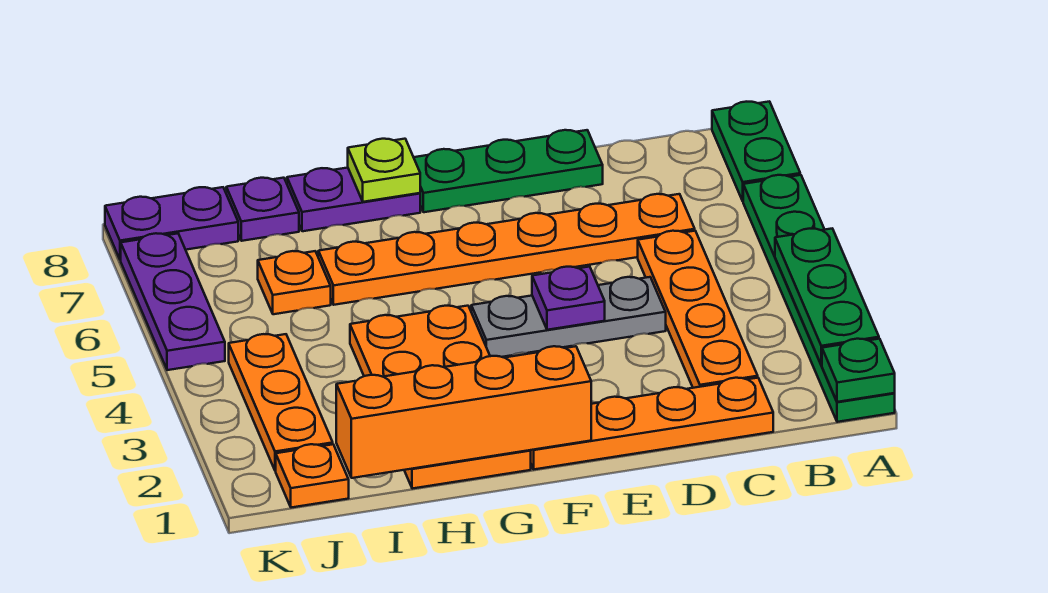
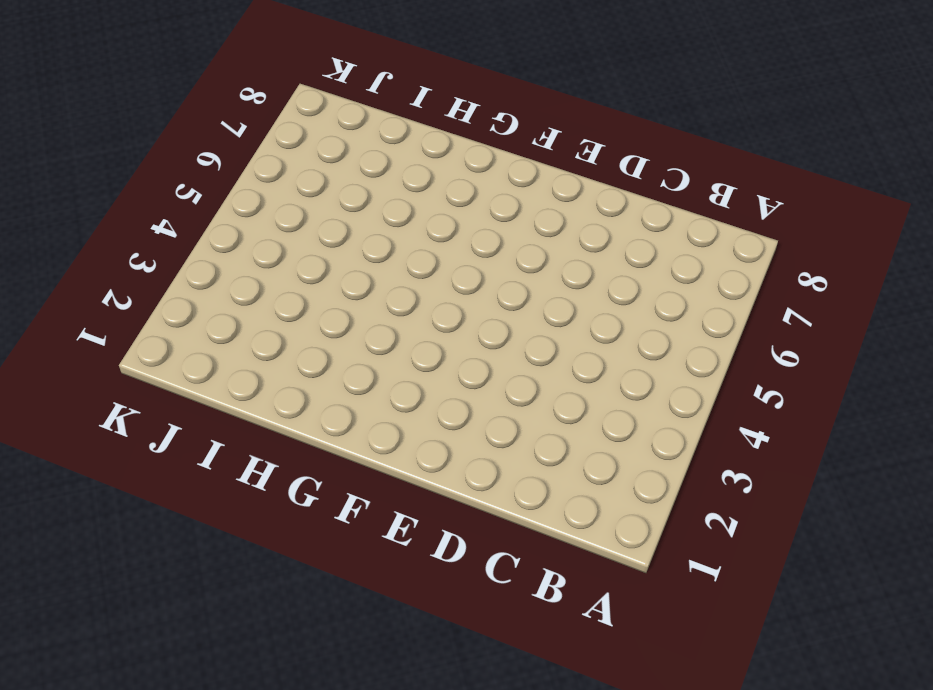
none -> green plate A1:A6 level 1
none -> green plate A7:A8 level 1
none -> orange plate C1:F1 level 1

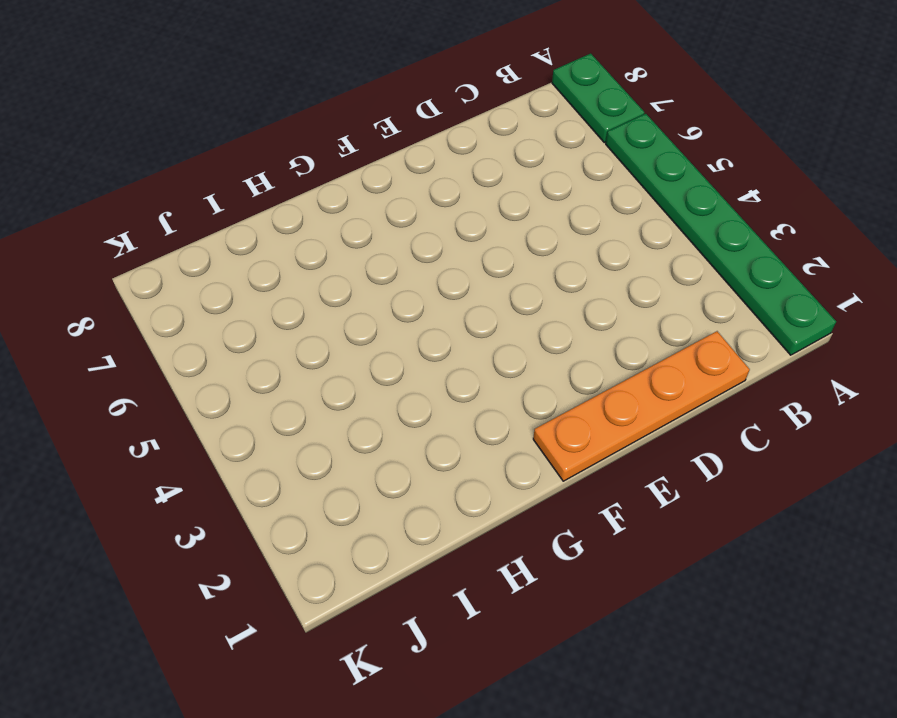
none -> orange plate C2:C5 level 1
none -> orange plate C6:H6 level 1
none -> grey plate D4:F4 level 1

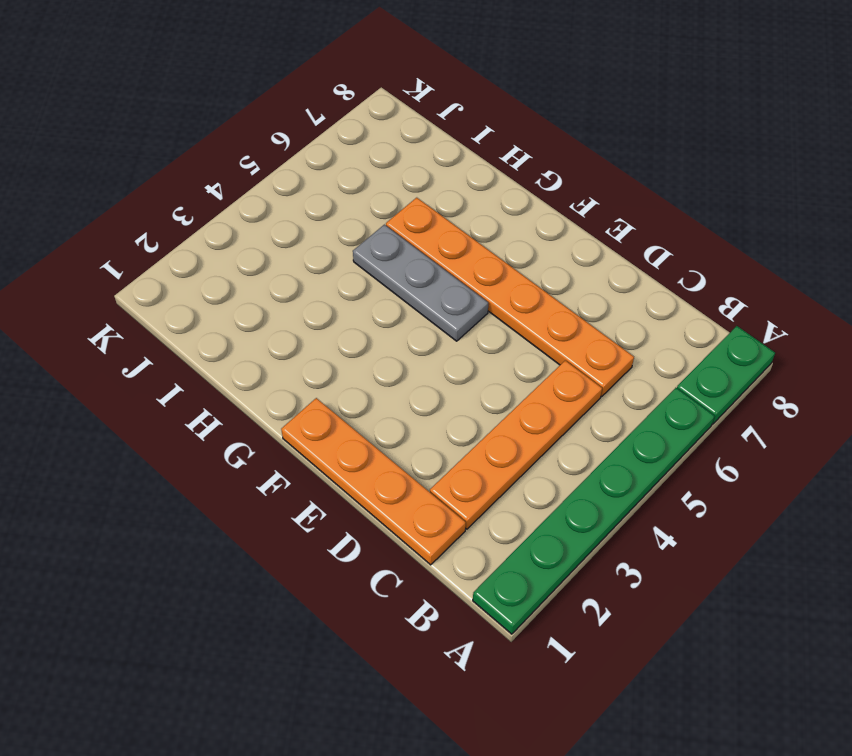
grey plate F5:H5 level 1 -> grey plate D4:F4 level 1
none -> green plate D8:F8 level 1
none -> orange plate G1:H4 level 1
none -> purple plate G8:H8 level 1

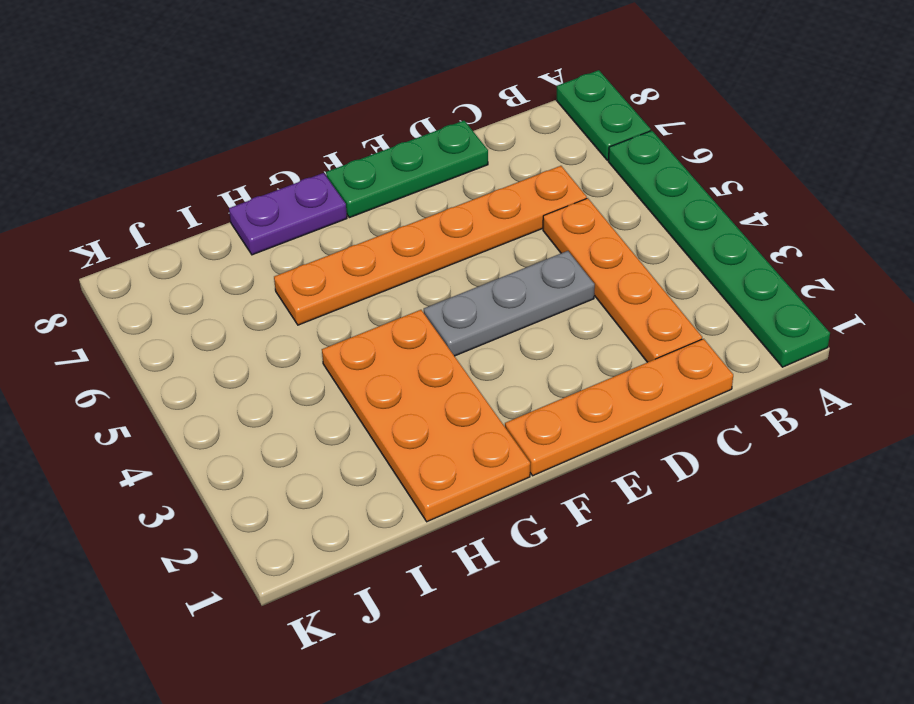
none -> orange plate I6 level 1
none -> purple plate I8 level 1
none -> orange plate J1 level 1

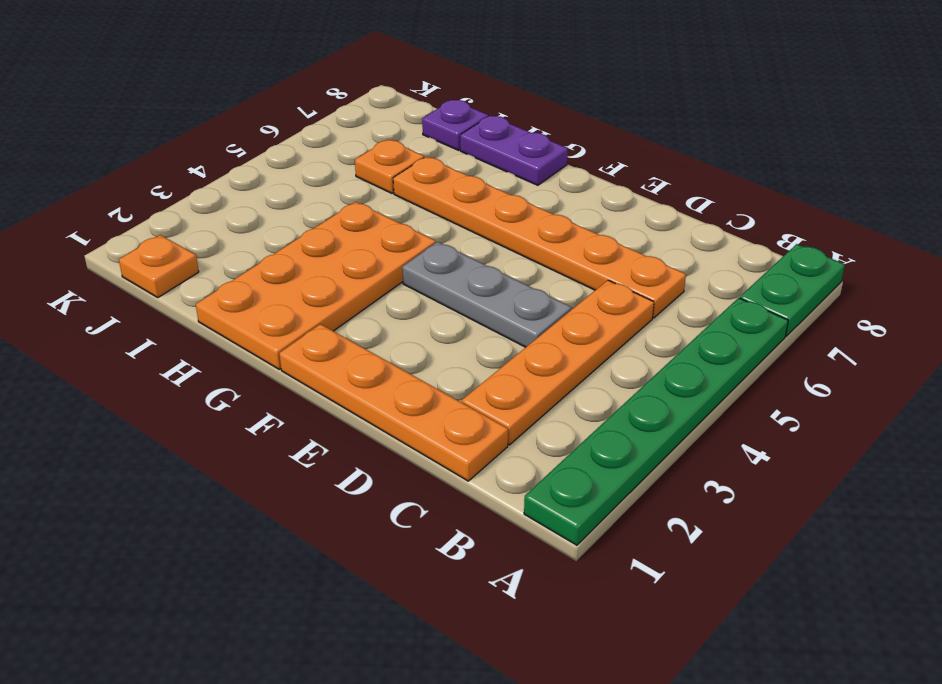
none -> green plate D8:F8 level 1
none -> orange plate J2:J4 level 1
none -> purple plate J8:K8 level 1

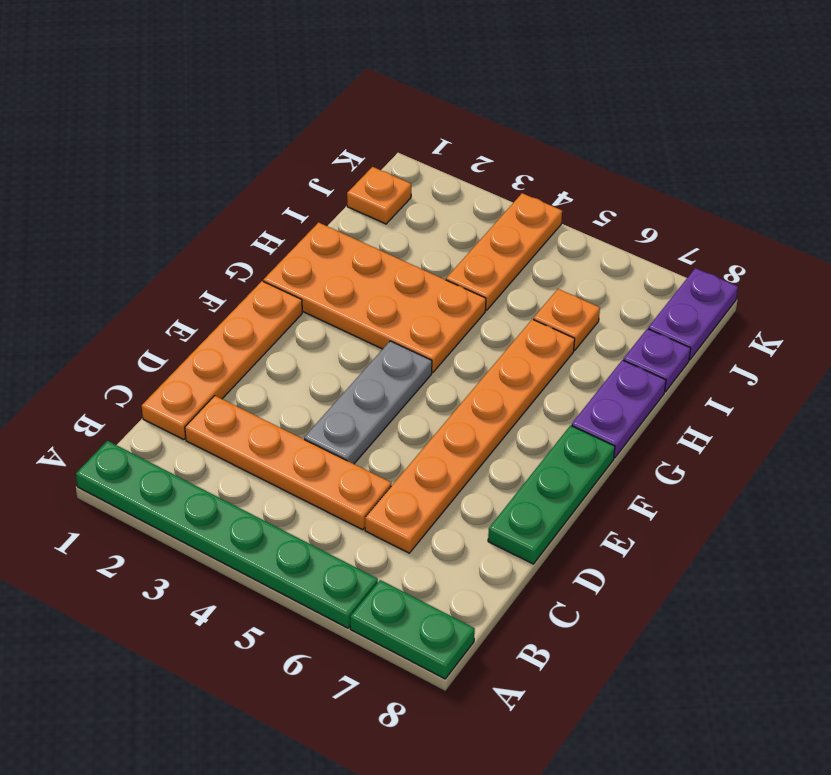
orange plate I4:K4 level 1 -> orange plate J2:J4 level 1
none -> purple plate K5:K7 level 1
none -> green plate A1 level 2
none -> green plate A2:A4 level 2

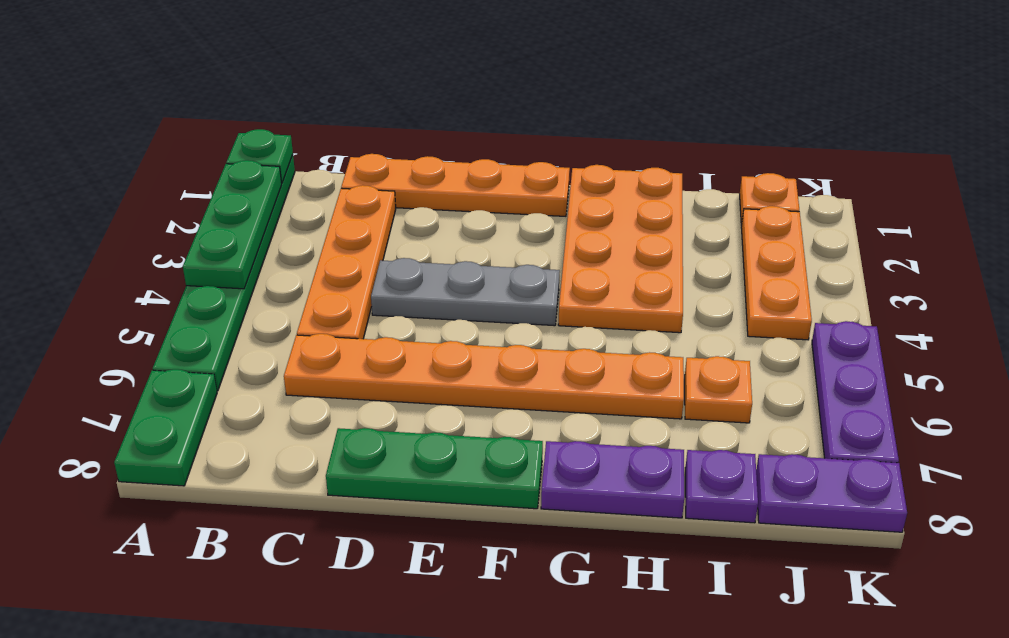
none -> purple plate E4 level 2
none -> orange brick F1:I1 level 2
none -> lime plate G8 level 2

